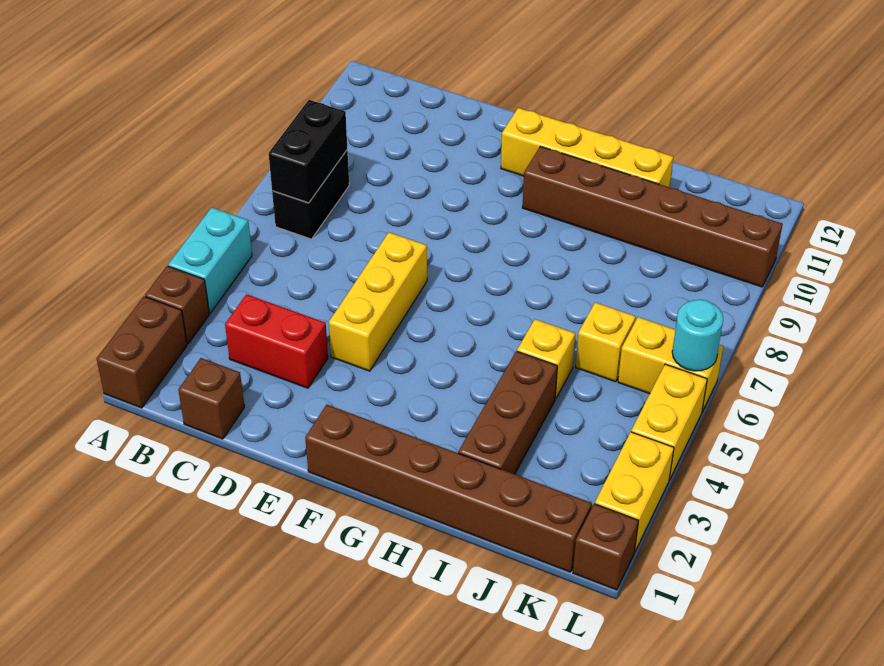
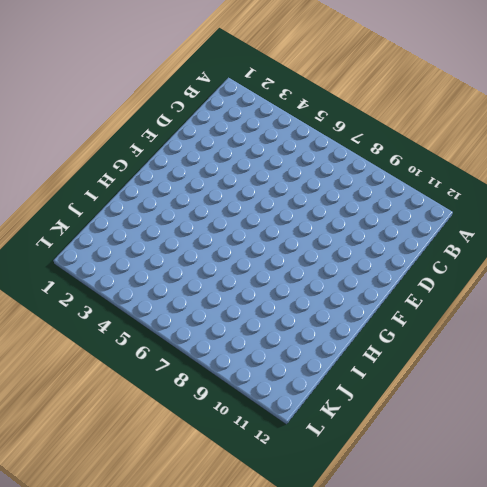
none -> brown brick A1:A2 level 1
none -> brown brick A3 level 1
none -> cyan brick A4:A5 level 1

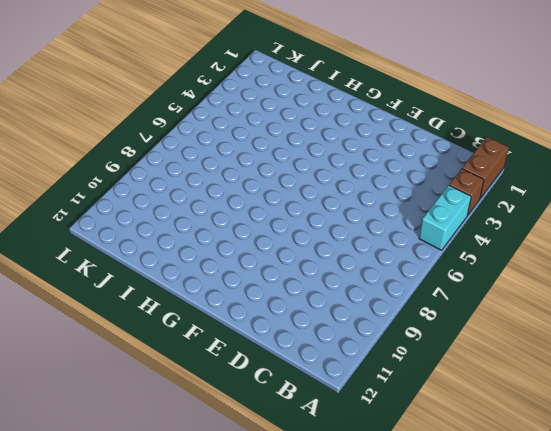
none -> black brick B7:B8 level 1
none -> brown brick C1 level 1
none -> red brick C3:D3 level 1

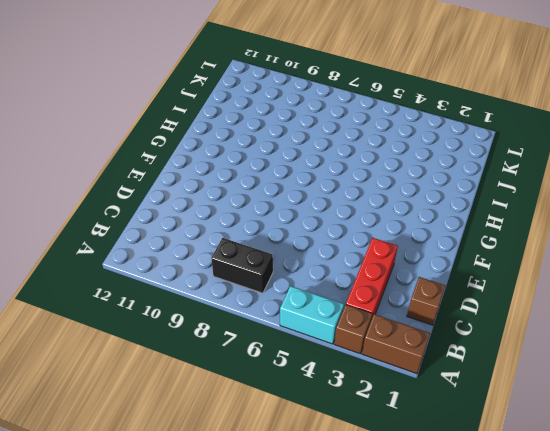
red brick B3:D3 level 1 -> red brick C3:D3 level 1
none -> yellow brick E4:E6 level 1
none -> brown brick F1:K1 level 1
none -> yellow brick F11:I11 level 1

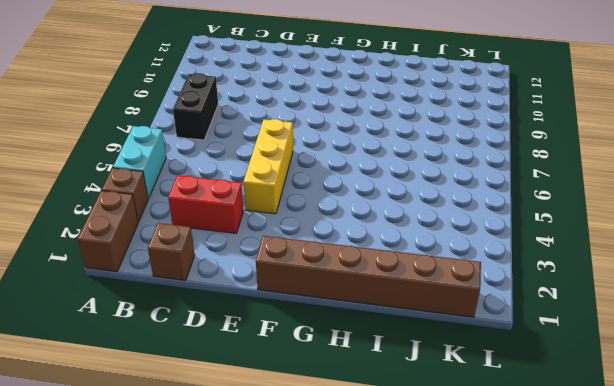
none -> yellow brick F11:I11 level 1
none -> brown brick G10:L10 level 1
none -> brown brick I2:I4 level 1

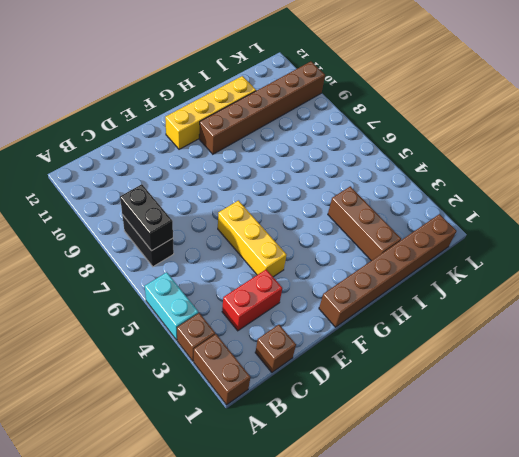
none -> yellow brick I5 level 1
none -> yellow brick J6 level 1
none -> yellow brick K6:L6 level 1

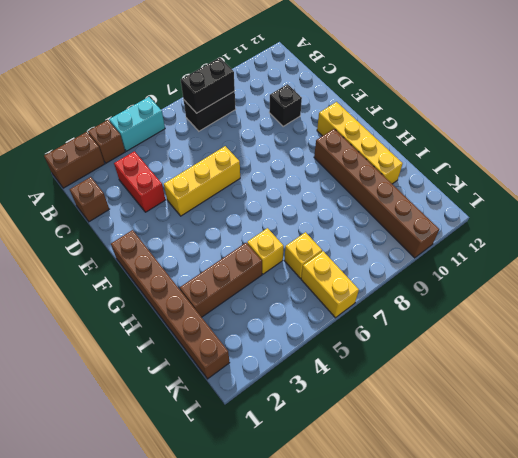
black brick D10 level 1 -> none
none -> brown brick L1 level 1
none -> yellow brick L2:L3 level 1
none -> yellow brick L4:L5 level 1

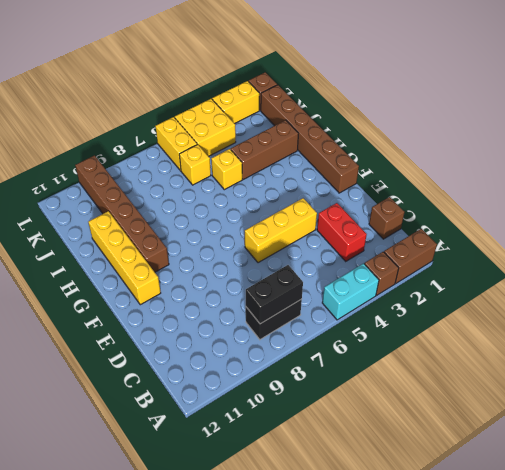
yellow brick K4:L5 level 1 -> yellow brick L4:L5 level 1
none -> cyan round brick L6 level 2

